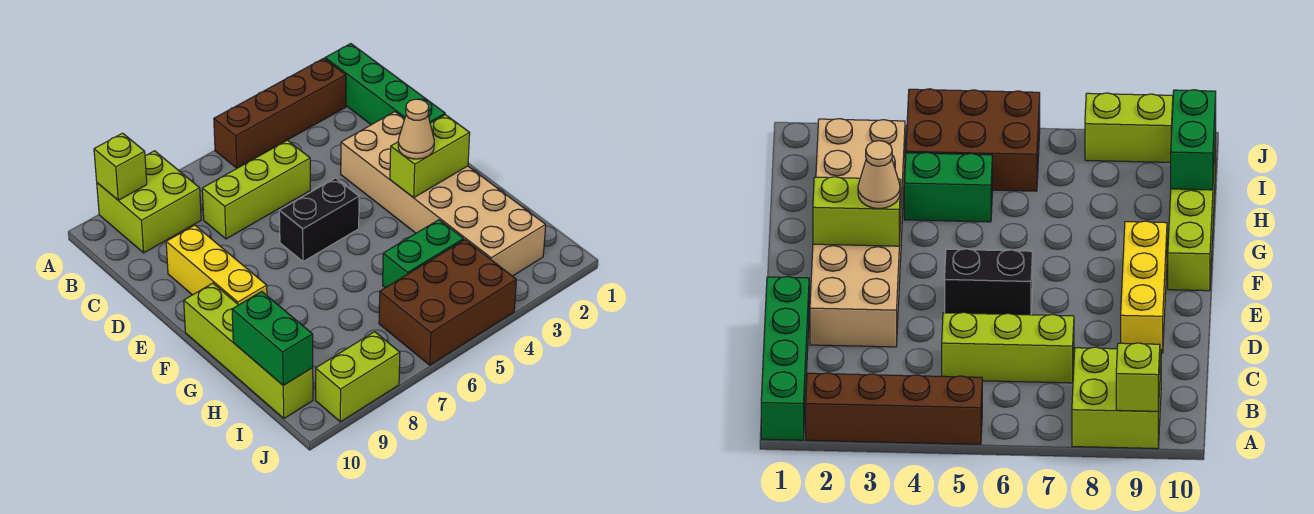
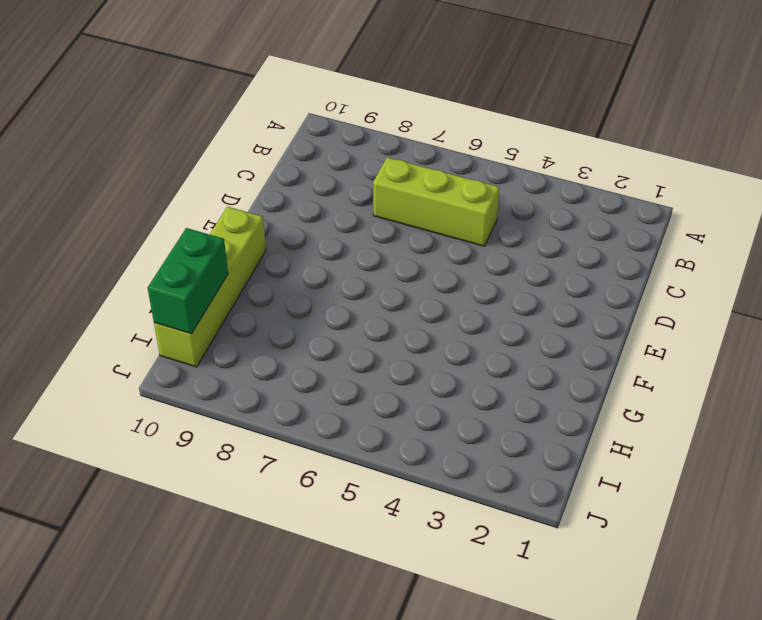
none -> green brick A1:D1 level 1
none -> brown brick A2:A5 level 1
none -> lime brick A8:B9 level 1

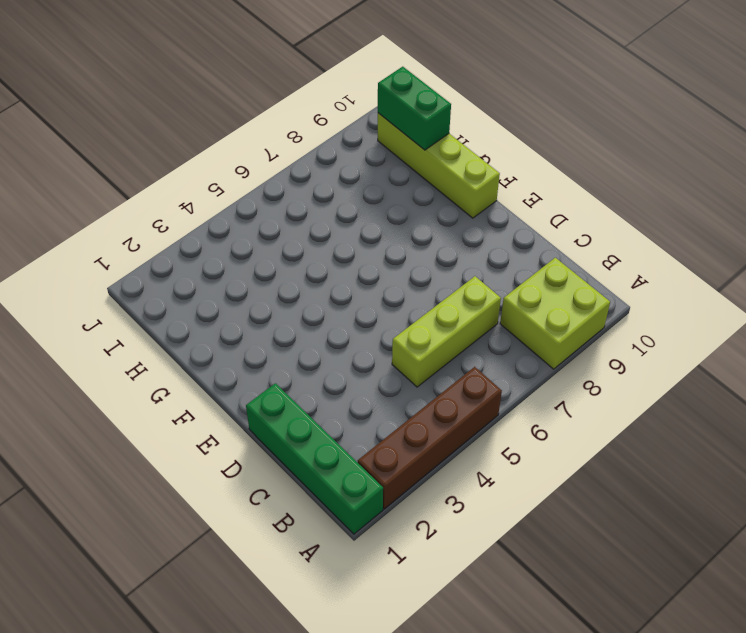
none -> tan brick D2:I3 level 1
none -> yellow brick D9:F9 level 1
none -> black brick E5:E6 level 1

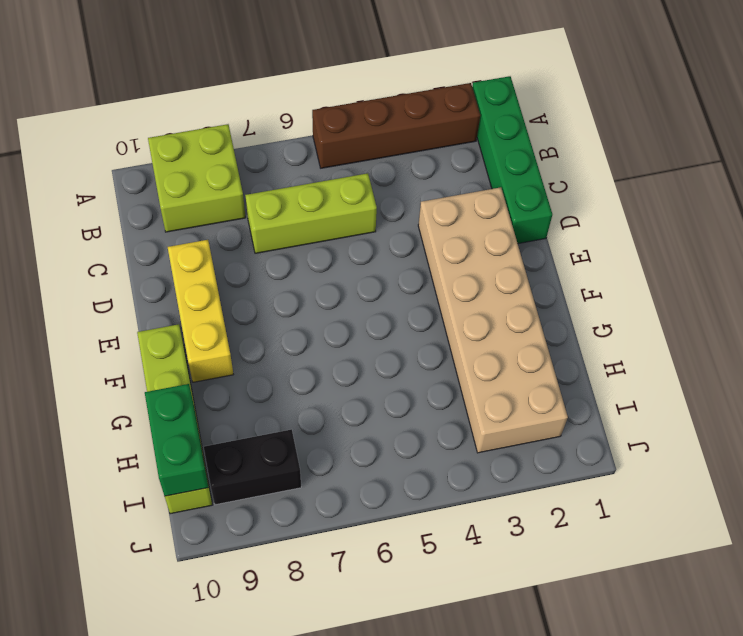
black brick I8:I9 level 1 -> black brick E5:E6 level 1
none -> green brick H4:H5 level 1
none -> brown brick I4:J6 level 1
none -> lime brick J8:J9 level 1

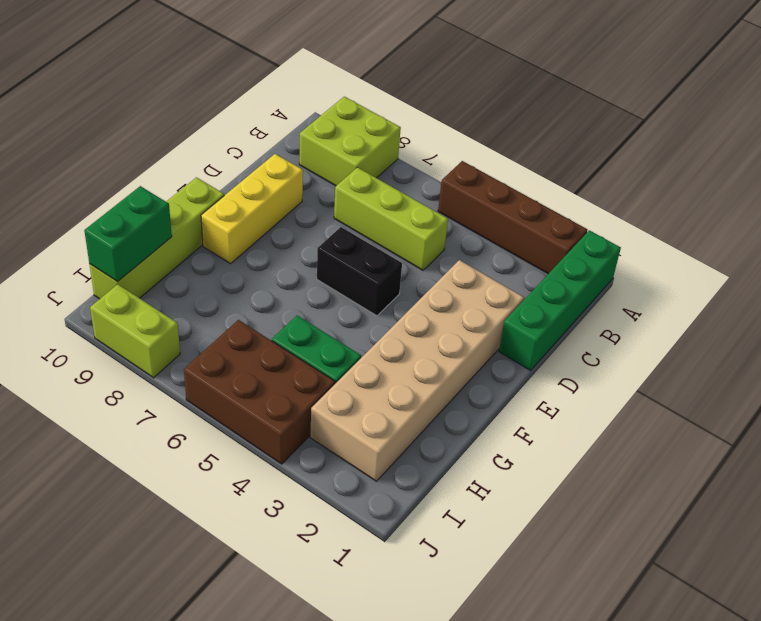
none -> lime brick A9 level 2
none -> lime brick F2:F3 level 2
none -> tan cone F3 level 3

